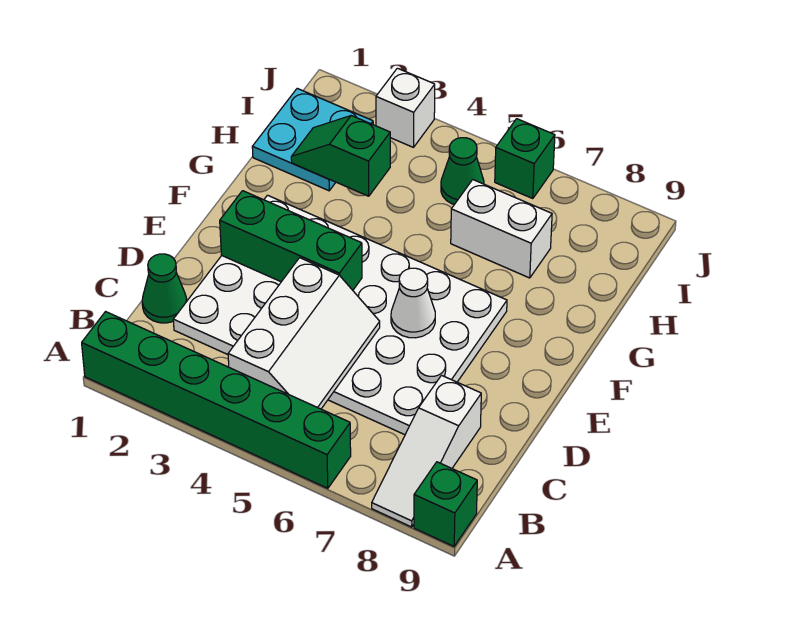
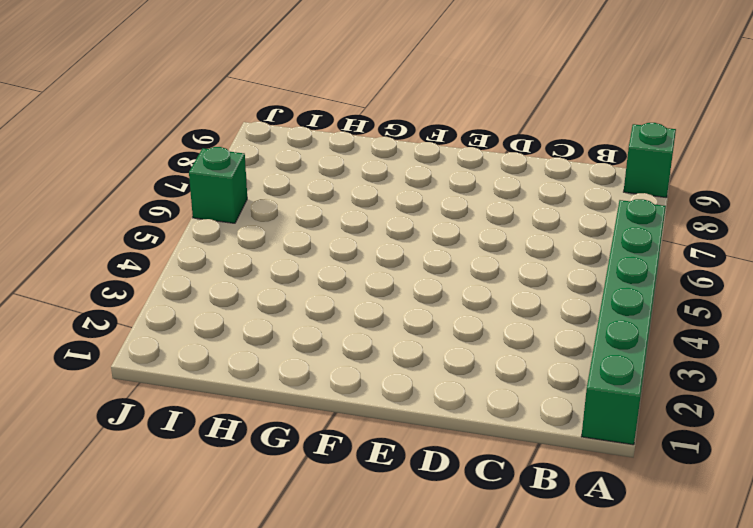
none -> white slope A8:C8 level 1 top C
none -> green cone C1 level 1
none -> white plate C2:F7 level 1

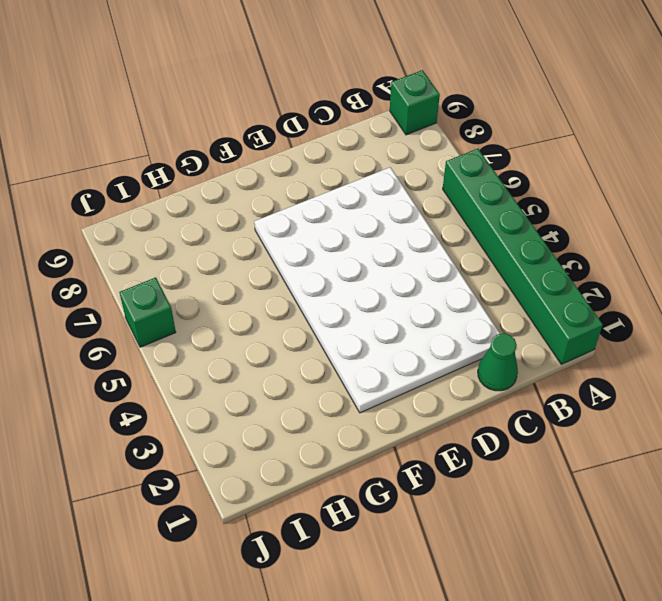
none -> white slope A8:C8 level 1 top C
none -> cyan plate H1:I2 level 1
none -> white brick H6:H7 level 1

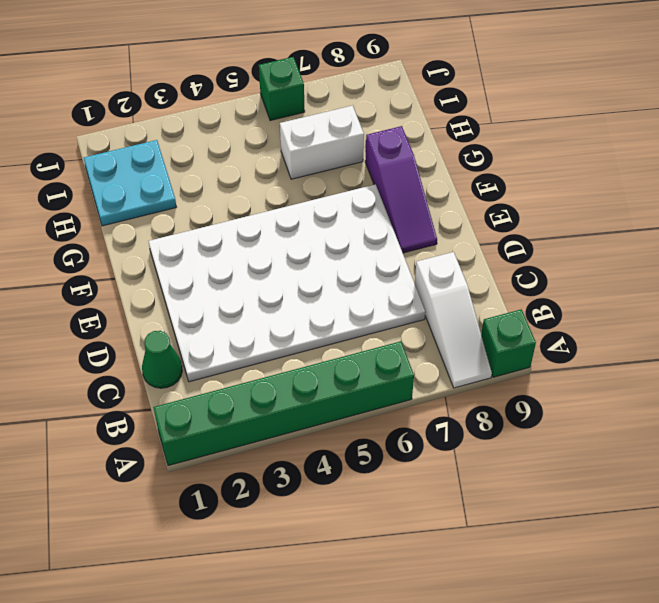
purple slope E8:G8 level 1 top G -> none
none -> green cone I5 level 1
none -> white brick J3 level 1
none -> white slope B4:D5 level 2 top 4

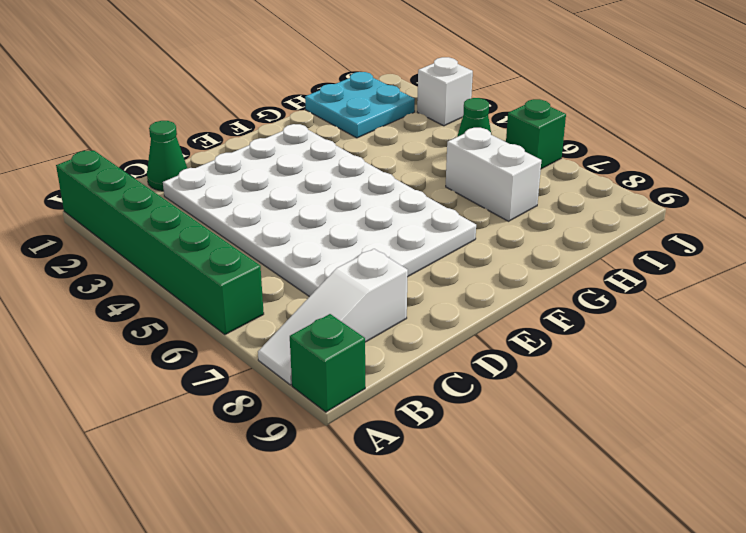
none -> white slope B4:D5 level 2 top 4
none -> green brick E2:E4 level 2
none -> white cone E6 level 2

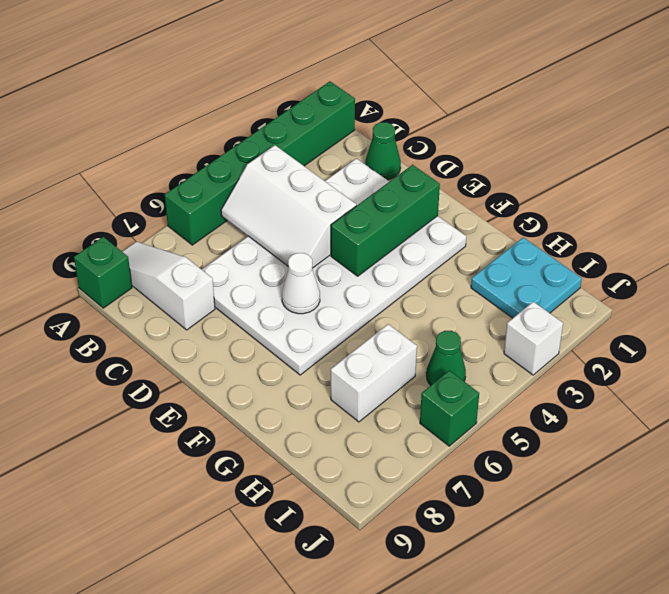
none -> green slope H2:H3 level 2 top 3

